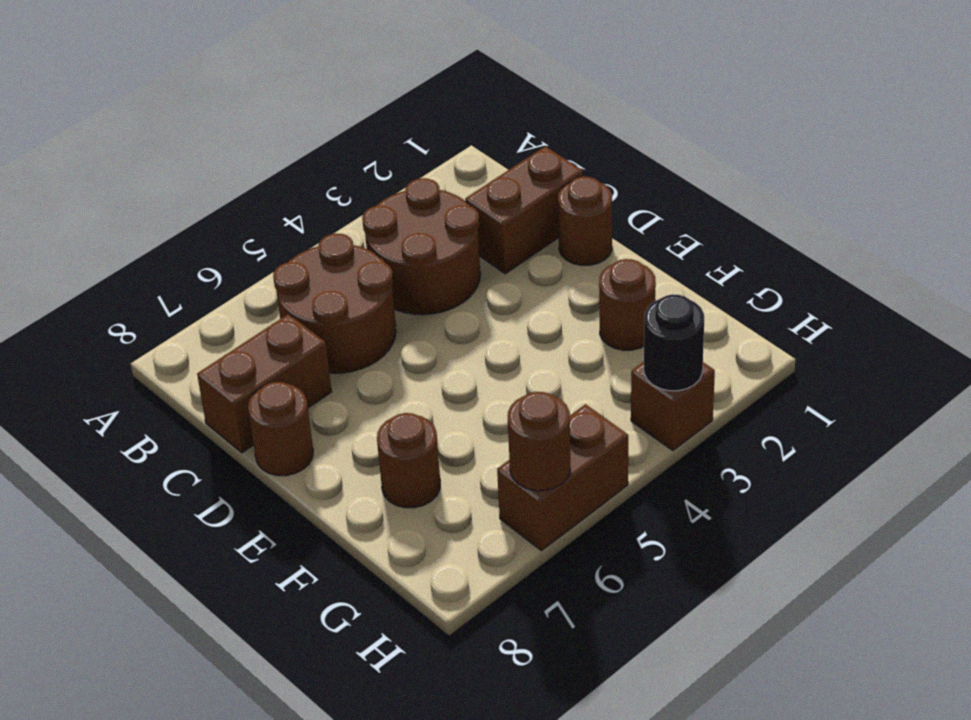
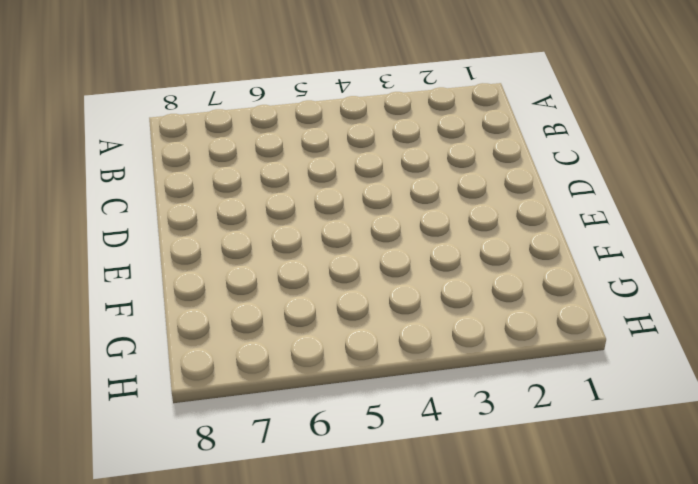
none -> brown round brick B3:C4 level 1
none -> brown round brick B5:C6 level 1
none -> brown brick C1:C2 level 1

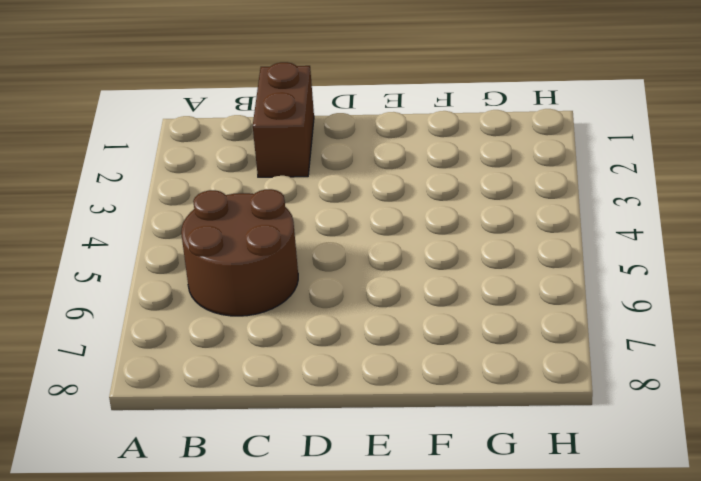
none -> brown round brick B3:C4 level 1
none -> brown brick C7:C8 level 1
none -> brown round brick D1 level 1

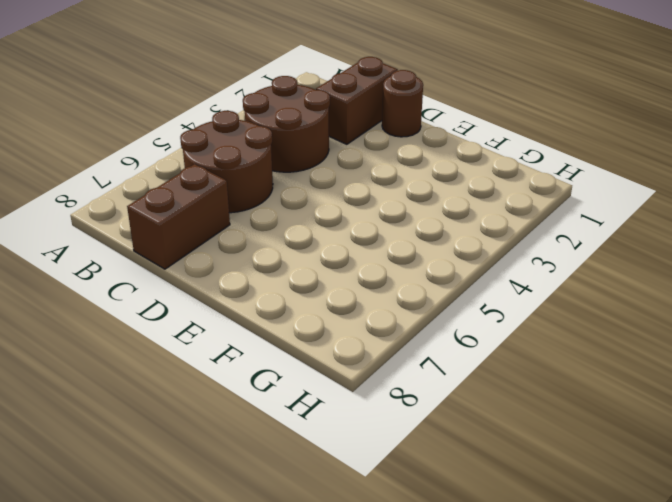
none -> brown round brick D8 level 1
none -> brown round brick F2 level 1
none -> brown round brick F7 level 1

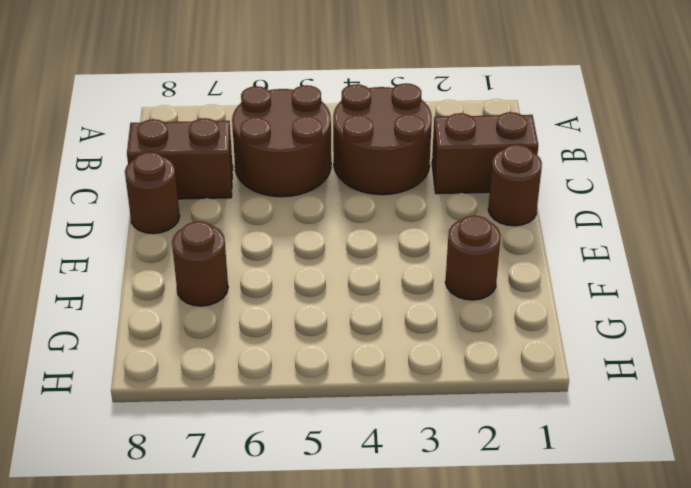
none -> brown brick H3 level 1
none -> brown brick H5:H6 level 1
none -> black round brick H3 level 2

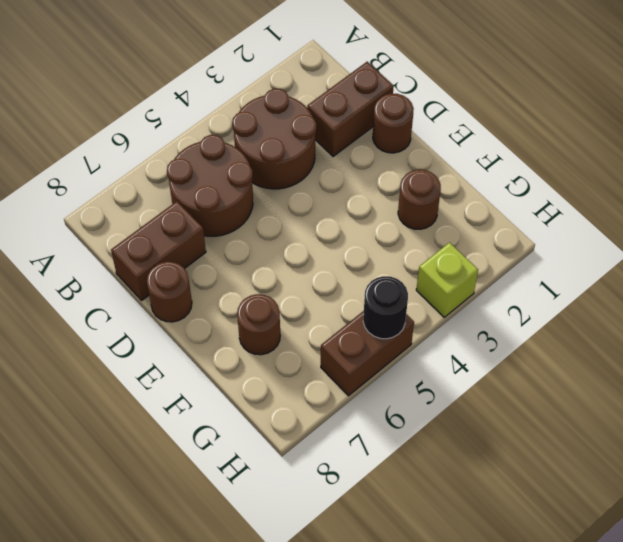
lime brick H3 level 1 -> brown brick H3 level 1
black round brick H5 level 2 -> black round brick H3 level 2
none -> brown round brick H6 level 2

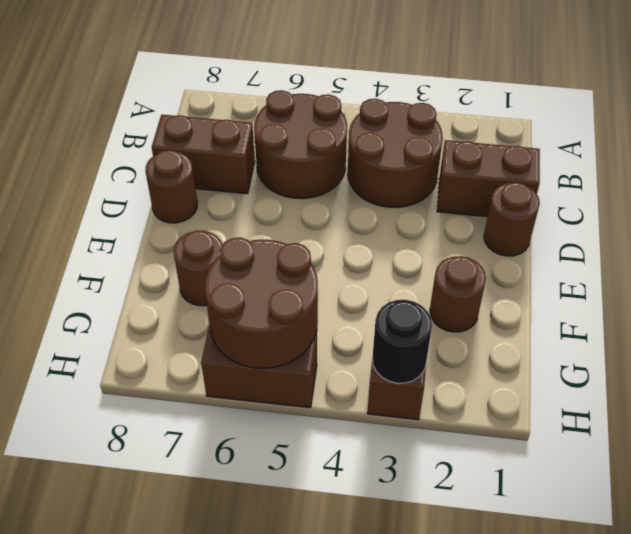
brown round brick G5:H6 level 2 -> brown round brick H6 level 2

